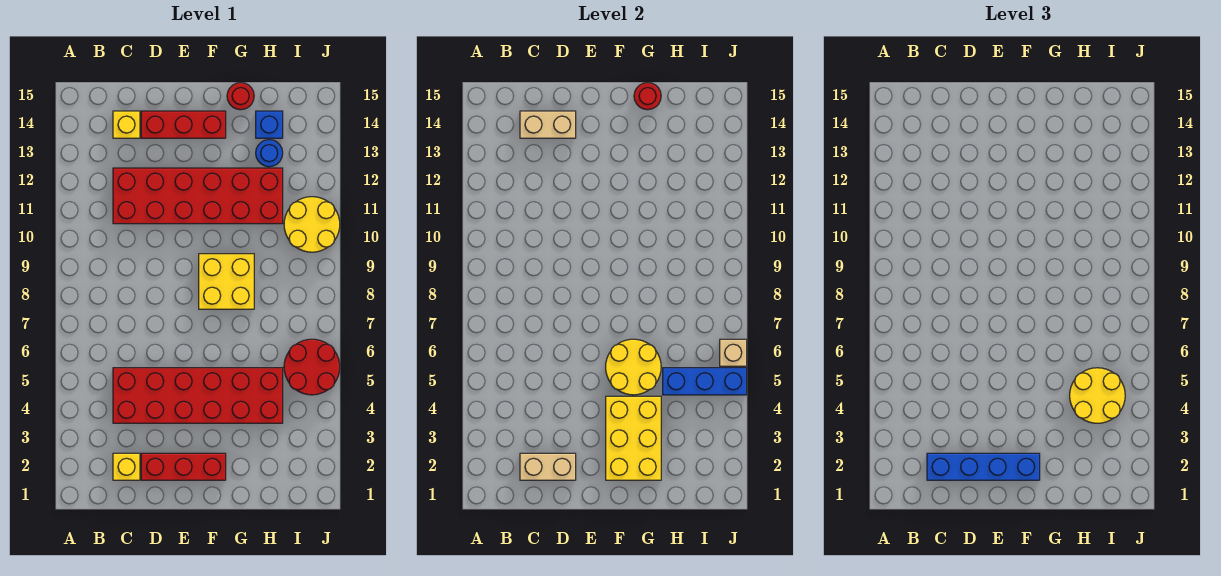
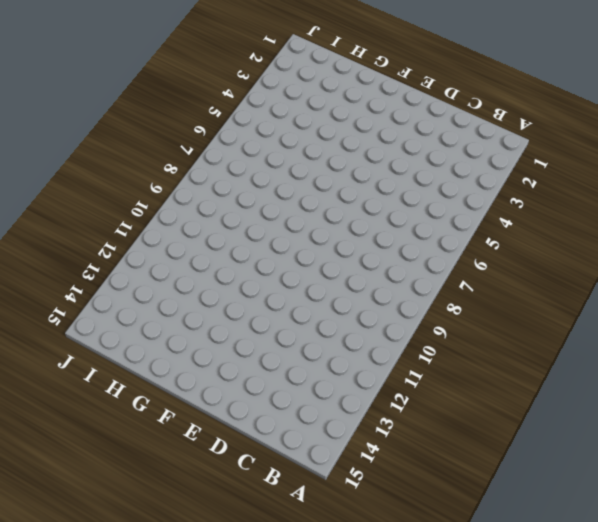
none -> yellow brick C2 level 1
none -> red brick C4:H5 level 1
none -> red brick C11:H12 level 1

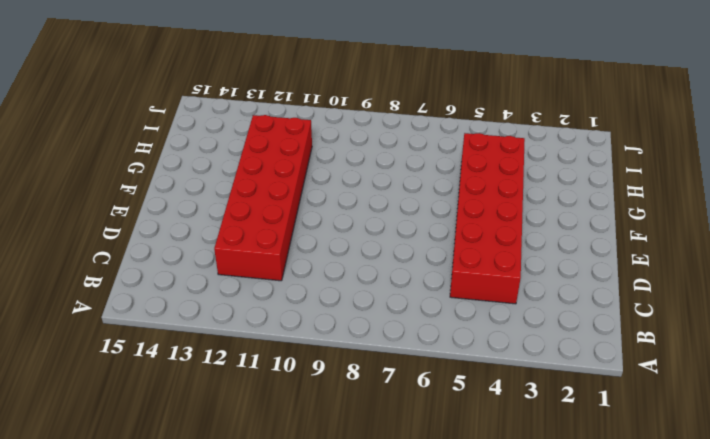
none -> yellow brick C2 level 1
none -> yellow brick C14 level 1
none -> red brick D2:F2 level 1

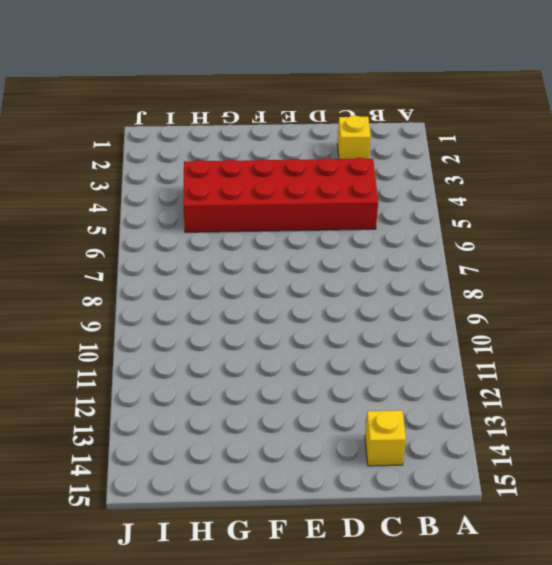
none -> red brick C11:H12 level 1
none -> red brick D2:F2 level 1
none -> red brick D14:F14 level 1

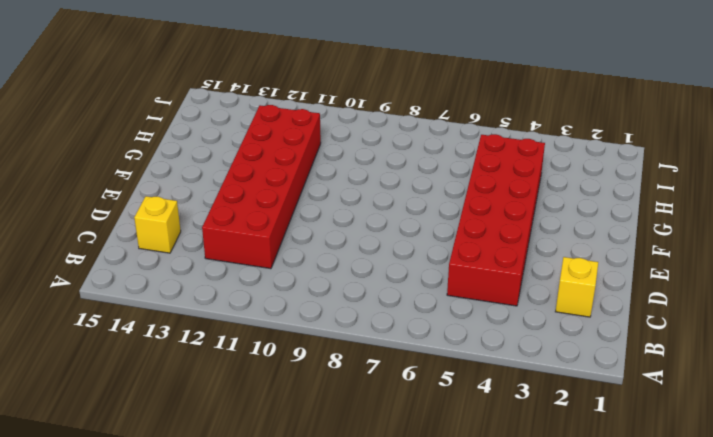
none -> red brick D2:F2 level 1
none -> red brick D14:F14 level 1
none -> yellow brick F8:G9 level 1

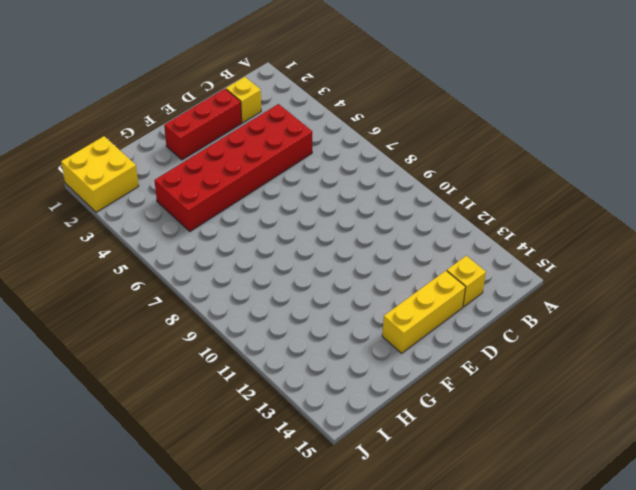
yellow brick D14:F14 level 1 -> red brick D14:F14 level 1
yellow brick I1:J2 level 1 -> yellow brick F8:G9 level 1
none -> red brick C11:H12 level 1
none -> red round brick G15 level 1
none -> blue round brick H13 level 1

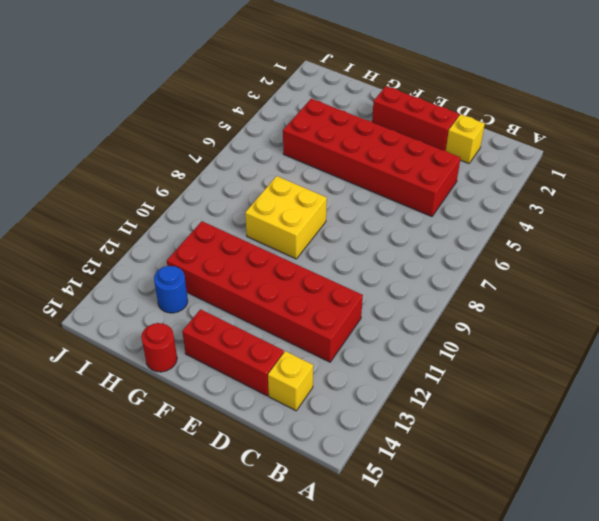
none -> blue brick H14 level 1
none -> red round brick I5:J6 level 1
none -> yellow round brick I10:J11 level 1

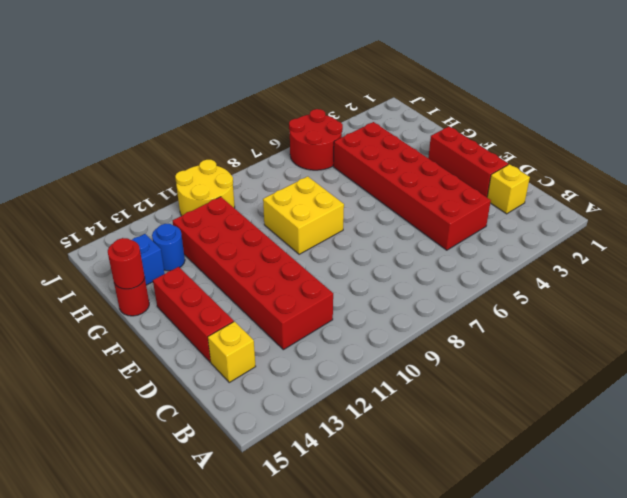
none -> tan brick C2:D2 level 2
none -> tan brick C14:D14 level 2
none -> yellow brick F2:G4 level 2

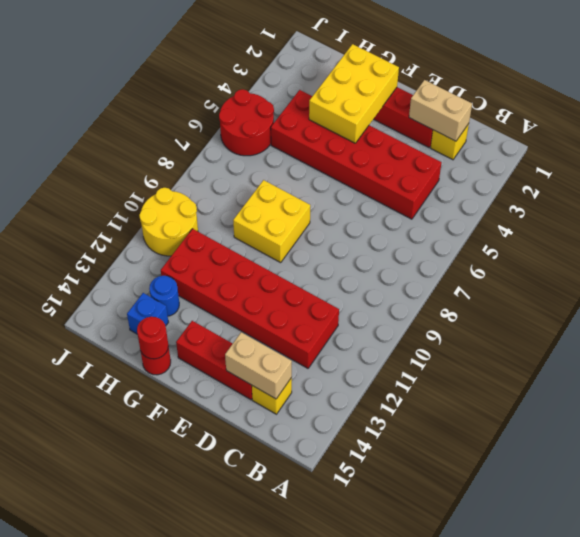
none -> yellow round brick F5:G6 level 2
none -> blue brick H5:J5 level 2
none -> tan brick J6 level 2

